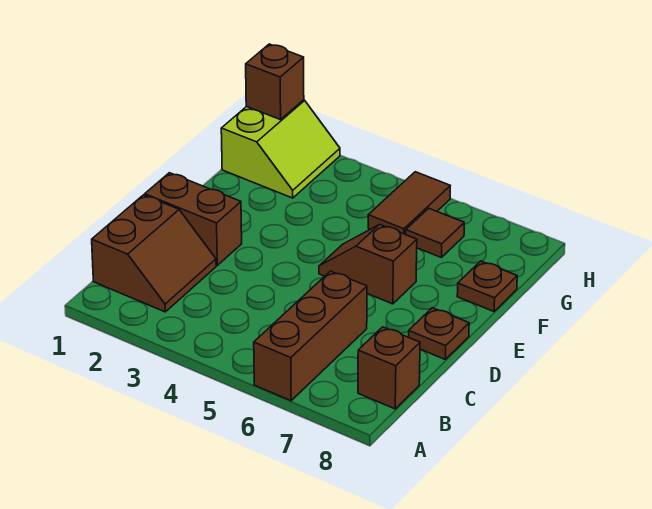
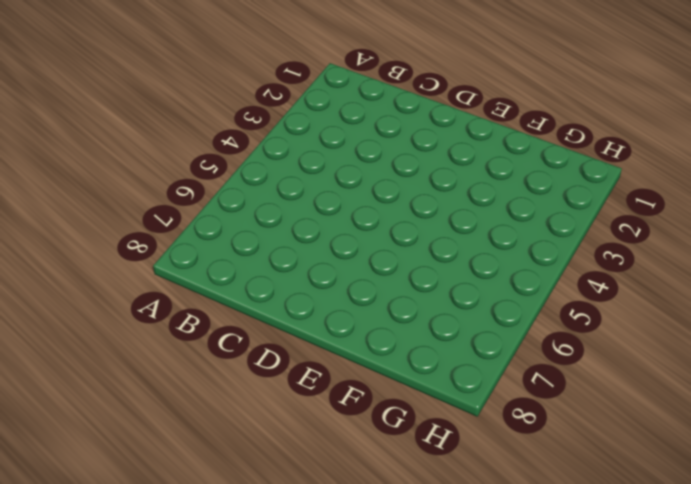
none -> brown brick A6:C6 level 1
none -> brown slope B1:C2 level 1 top 1

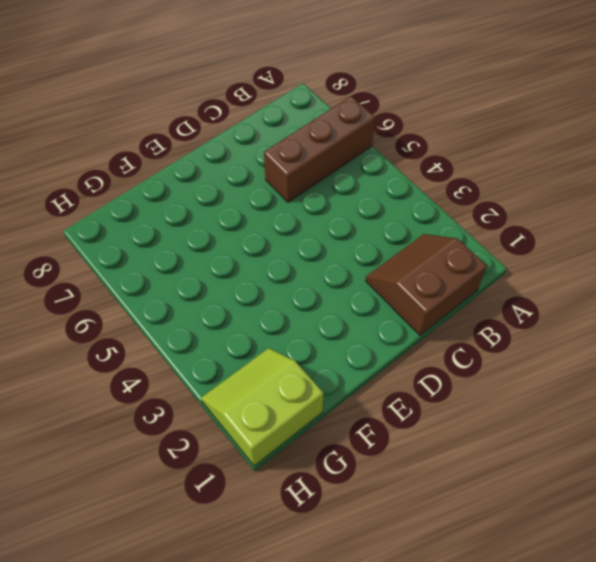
none -> brown brick B8 level 1
none -> brown brick D1:D2 level 1

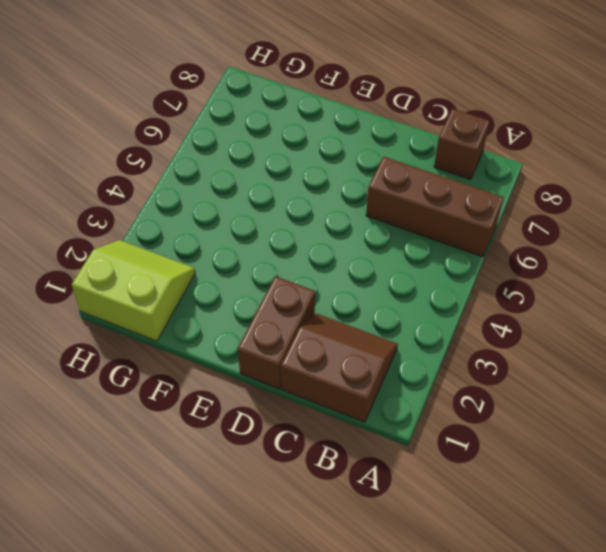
none -> brown plate D8 level 1
none -> brown slope E5:E6 level 1 top 6

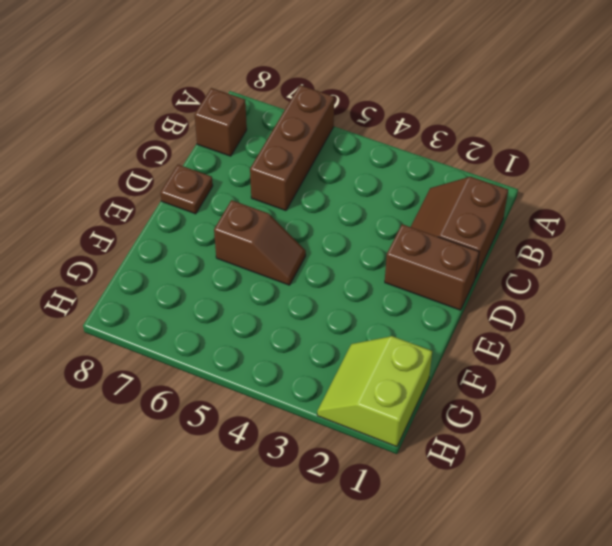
none -> brown plate F8 level 1
none -> brown tile G5:H5 level 1

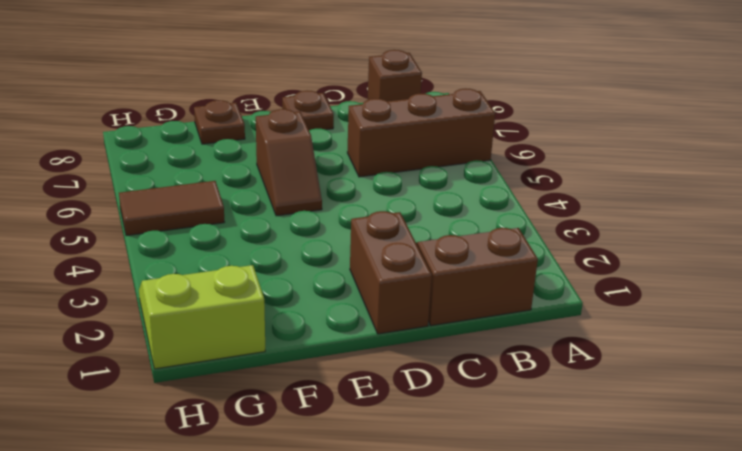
none -> brown tile G6 level 1
none -> brown brick H1 level 2

